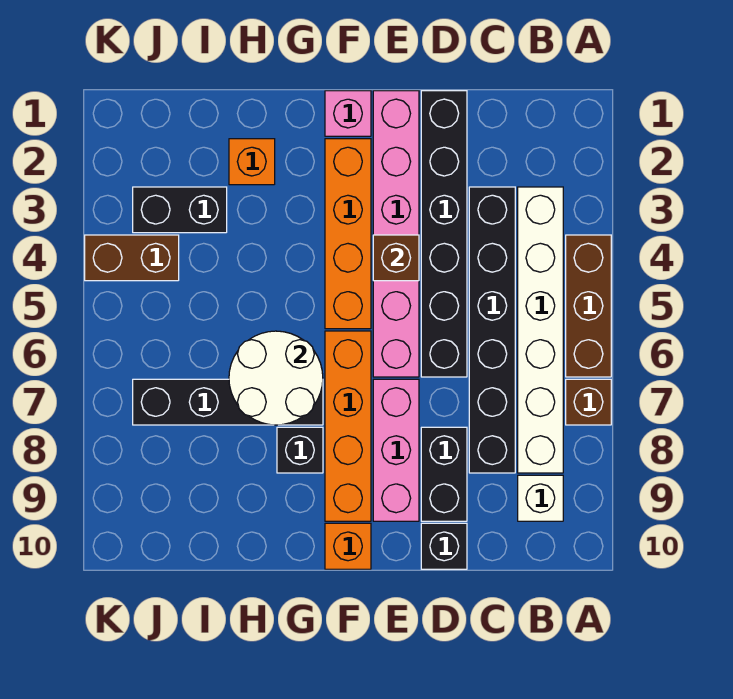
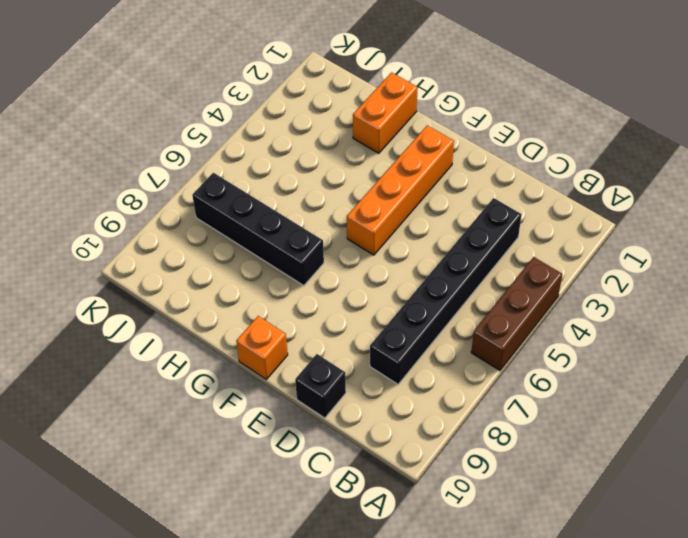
orange brick H1:H2 level 1 -> orange brick H2 level 1
none -> brown brick A7 level 1
none -> white brick B3:B8 level 1
none -> white brick B9 level 1

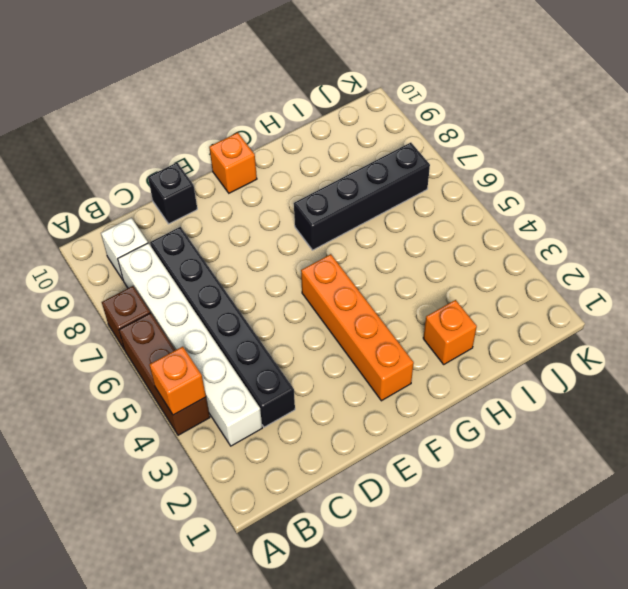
orange brick A4 level 2 -> none
none -> black brick D1:D6 level 1
none -> black brick D8:D9 level 1
none -> pink brick E1:E6 level 1

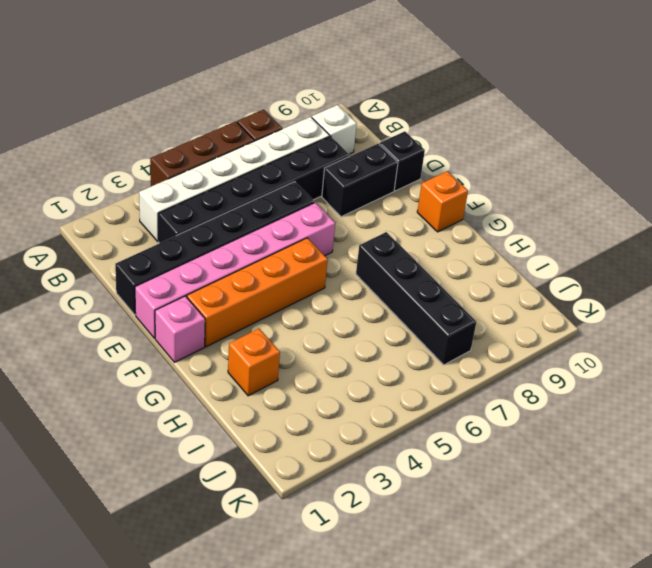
none -> pink brick E7:E9 level 1
none -> orange brick F6:F9 level 1
none -> black brick G8 level 1

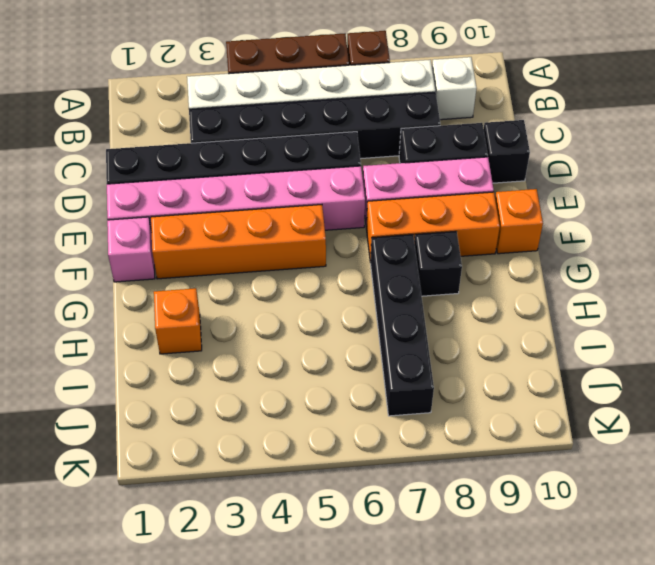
orange brick F7:F9 level 1 -> orange brick F6:F9 level 1
none -> black brick I3:J3 level 1
none -> brown brick J4:K4 level 1
none -> brown brick E4 level 2

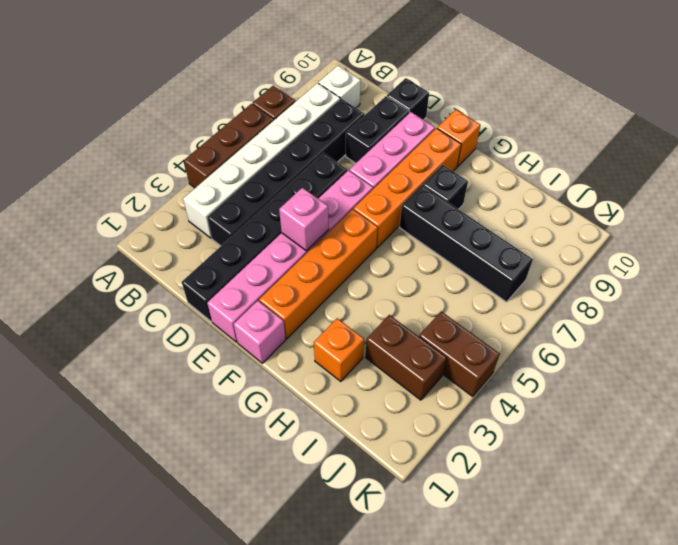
pink brick E4 level 2 -> brown brick E4 level 2
brown brick I3:J3 level 1 -> black brick I3:J3 level 1
none -> white round brick G6:H7 level 2

